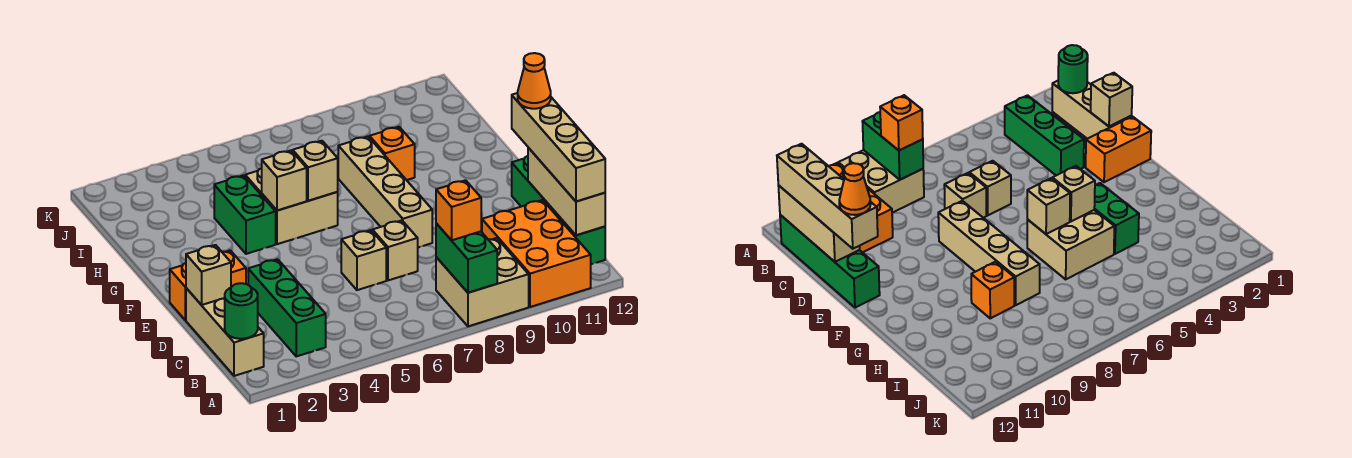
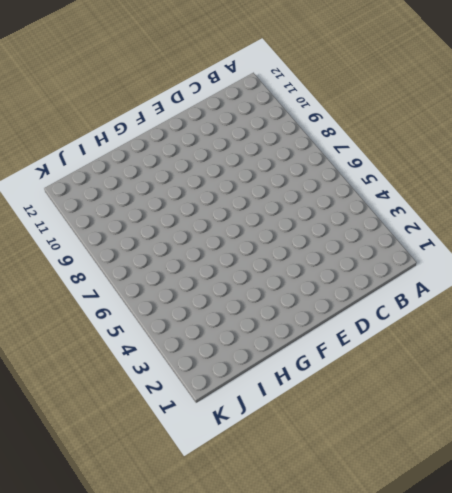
none -> tan brick A8:B9 level 1
none -> orange brick A10:C11 level 1
none -> tan brick B1:D1 level 1

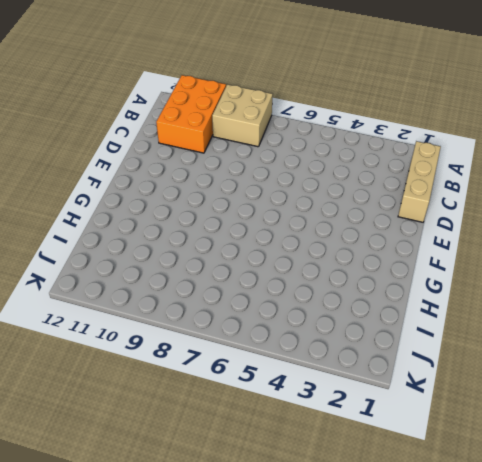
none -> green brick B3:D3 level 1
none -> green brick B12:E12 level 1
none -> tan brick D6 level 1

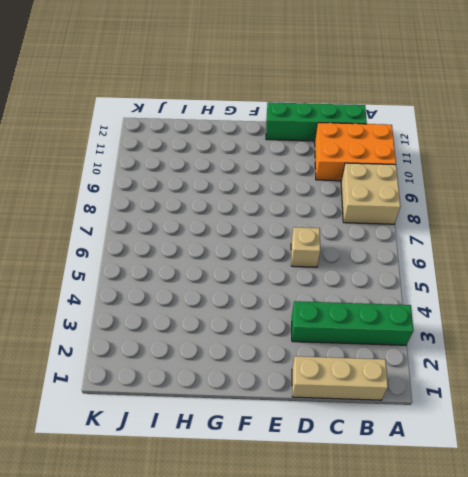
green brick A3:D3 level 1 -> green brick B3:D3 level 1
none -> tan brick D7 level 1
none -> orange brick E1:E2 level 1
none -> tan brick E8:H8 level 1

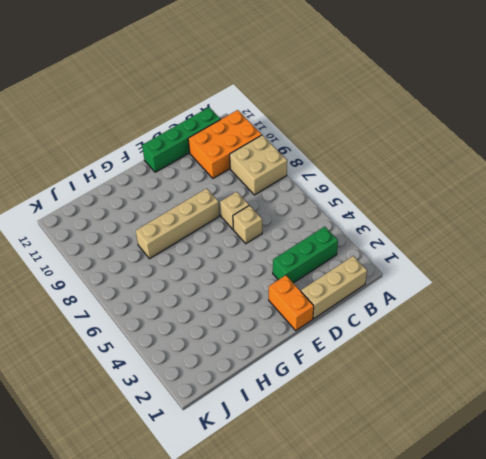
none -> green brick G4:H4 level 1
none -> tan brick G5:H6 level 1
none -> orange brick H9 level 1

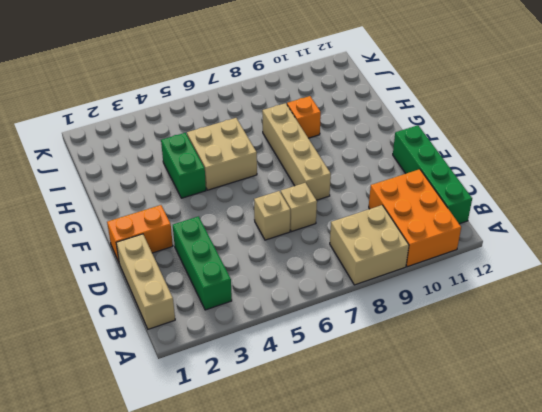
none -> green brick A8:B8 level 2
none -> green round brick B1 level 2
none -> tan brick B12:D12 level 2

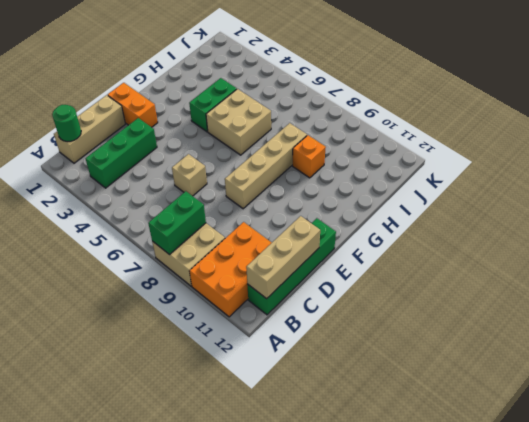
none -> tan brick D7 level 1
none -> tan brick D1 level 2
none -> tan brick G5 level 2

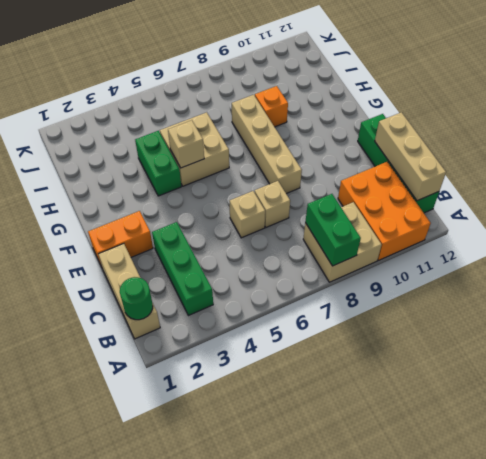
none -> tan brick D1 level 2
none -> tan brick G6 level 2
none -> orange brick B8 level 3

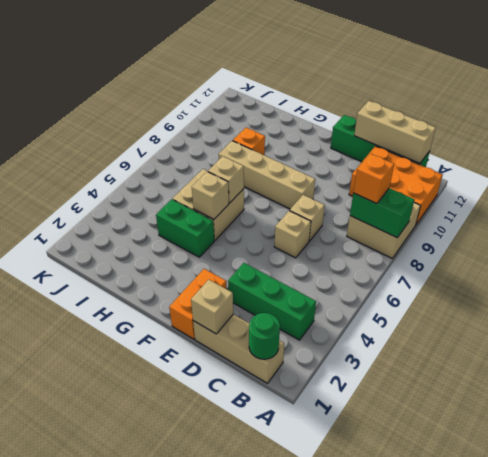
none -> tan brick B12:E12 level 3
none -> orange cone E12 level 4

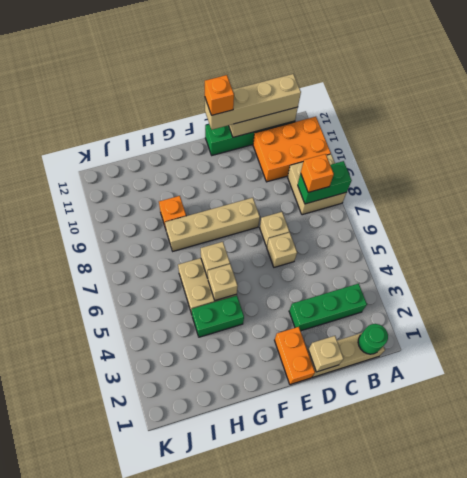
orange brick E12 level 4 -> orange cone E12 level 4

